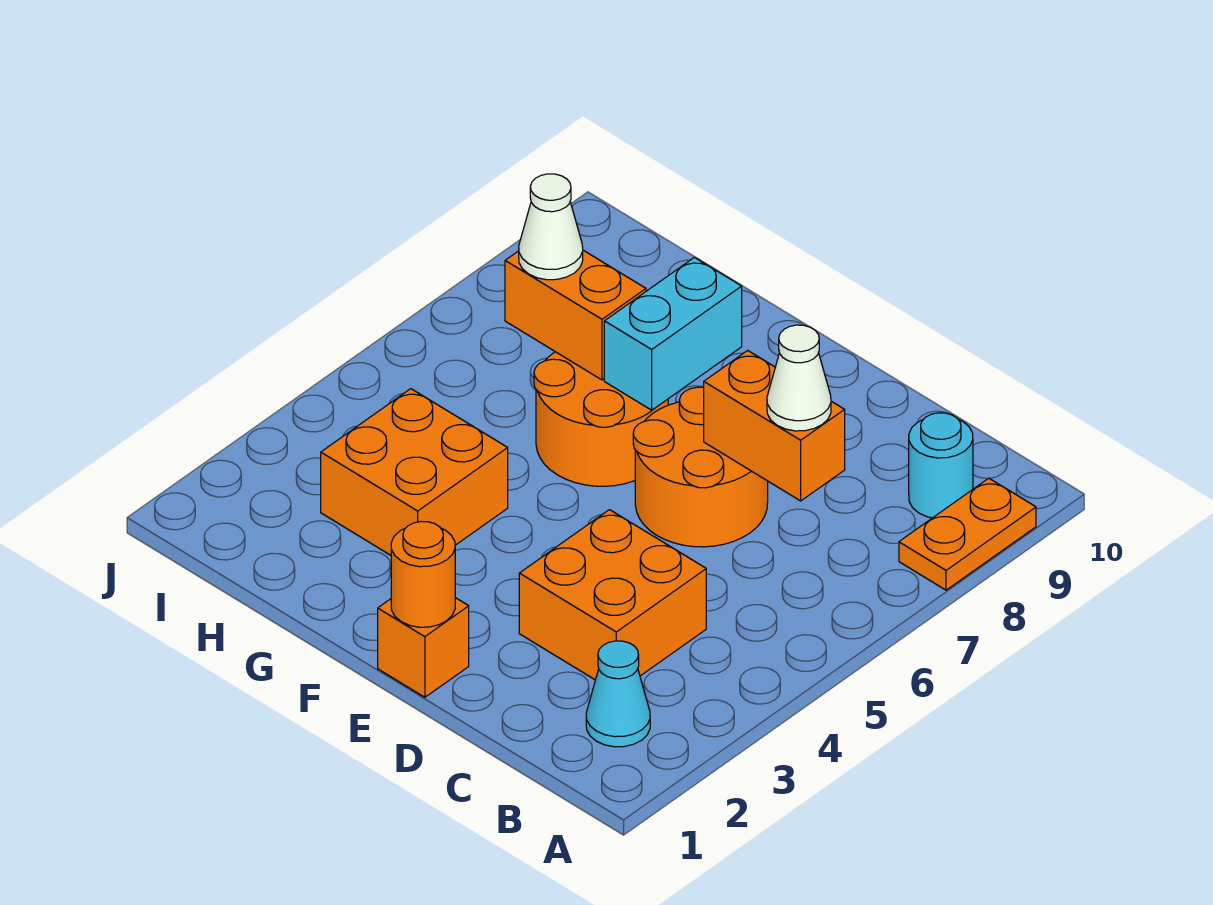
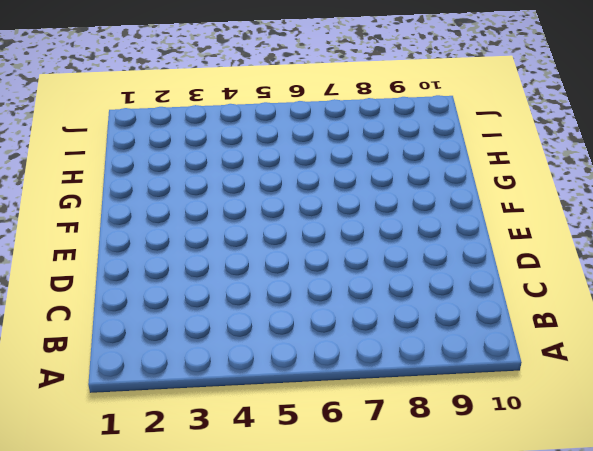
none -> orange plate A8:A9 level 1
none -> cyan cone B2 level 1
none -> cyan round brick B9 level 1

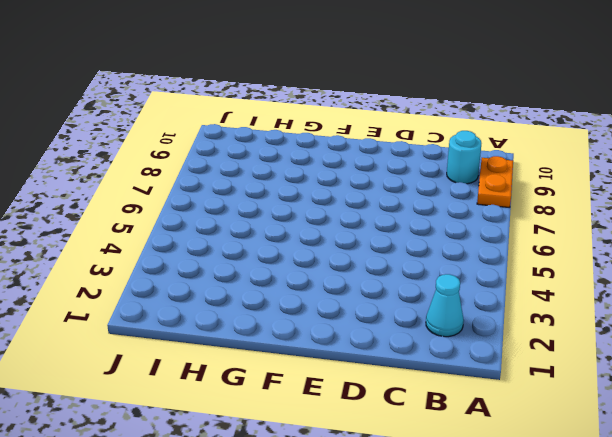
none -> orange brick C3:D4 level 1
none -> orange round brick D6:E7 level 1
none -> orange brick E1 level 1

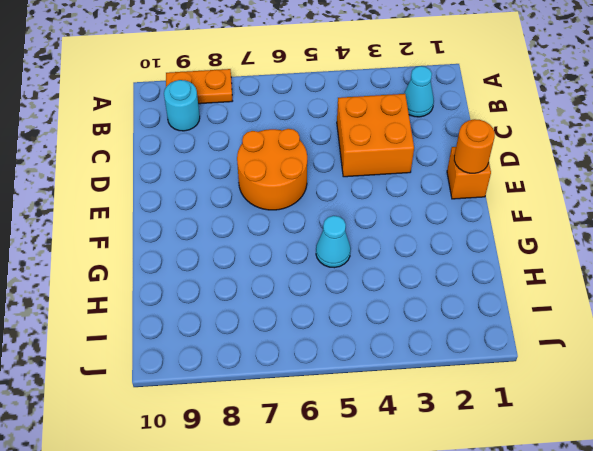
cyan cone G5 level 1 -> none
none -> orange round brick F6:G7 level 1
none -> orange brick G3:H4 level 1
none -> orange brick C7:D7 level 2

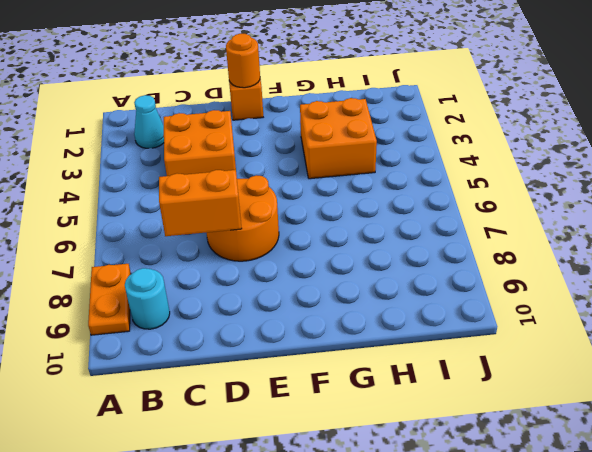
none -> orange round brick F6:G7 level 1
none -> cyan brick F7:F8 level 2
none -> orange brick G7:H7 level 2

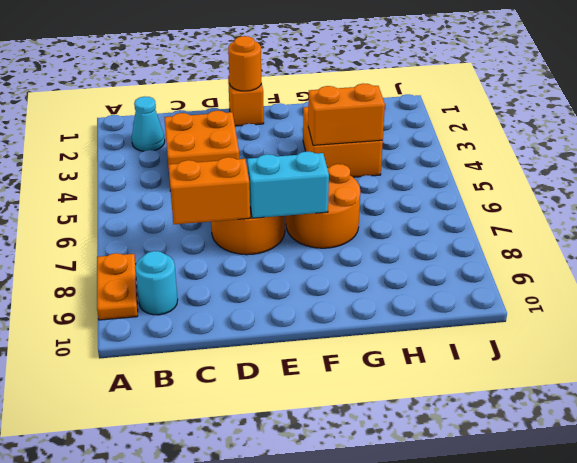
cyan brick E7:F7 level 2 -> cyan brick F7:F8 level 2
orange brick G4:H4 level 2 -> orange brick G7:H7 level 2
none -> white cone C7 level 3
none -> white cone H7 level 3

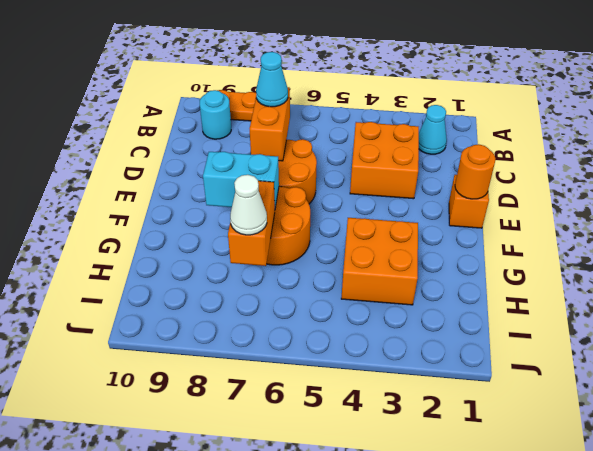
cyan cone C7 level 3 -> white cone C7 level 3

